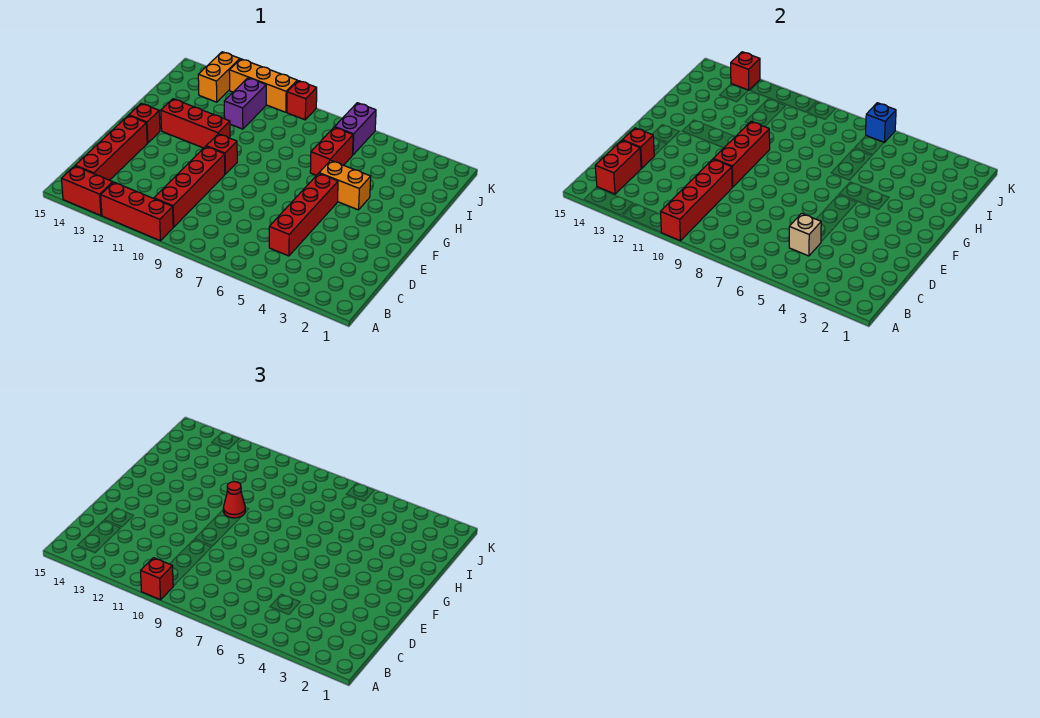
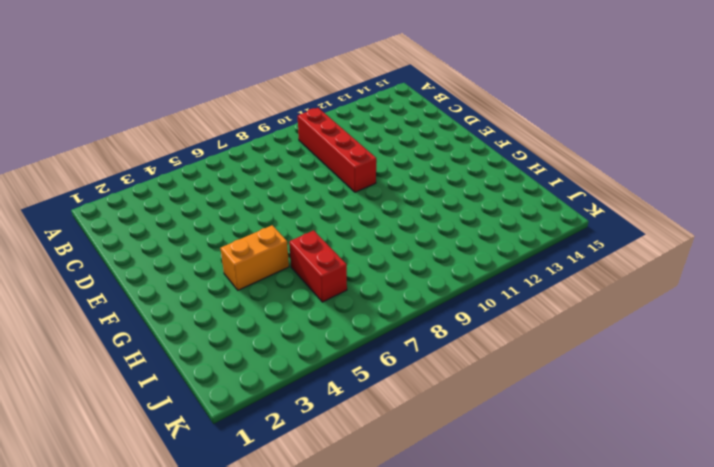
none -> red brick A10:A12 level 1
none -> red brick A13:A14 level 1
none -> red brick B14:E14 level 1

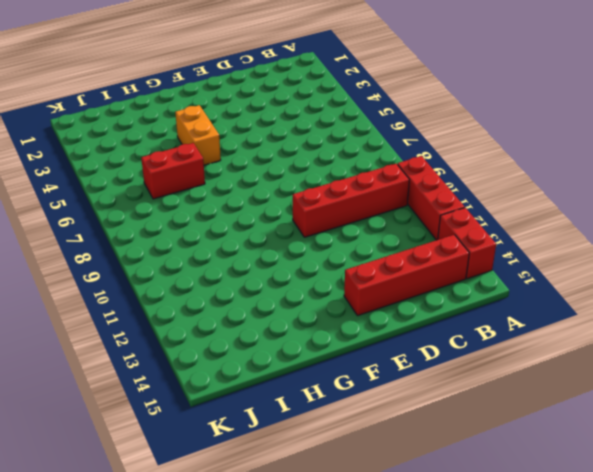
none -> red brick C5:F5 level 1
none -> red brick F10 level 1
none -> red brick F14 level 1

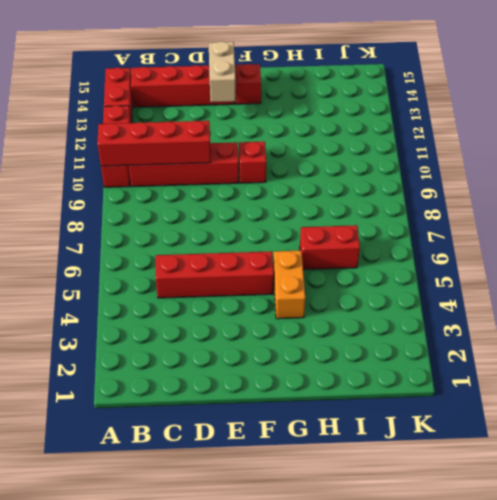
tan brick E13:E14 level 2 -> none
none -> red brick G11:G13 level 1
none -> purple brick I11:J11 level 1
none -> purple brick J6:K6 level 1

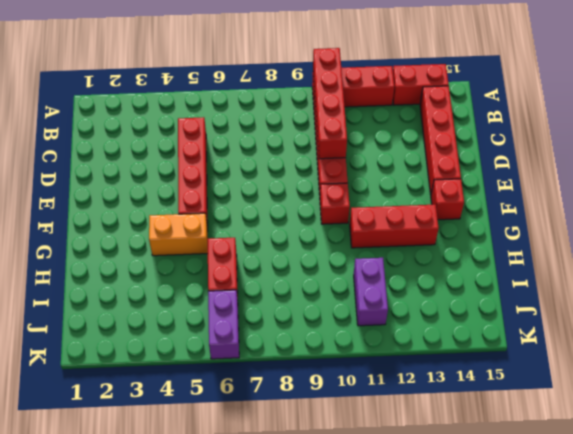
none -> orange brick J13:K13 level 1
none -> red brick K9 level 1
none -> orange brick K10:K12 level 1

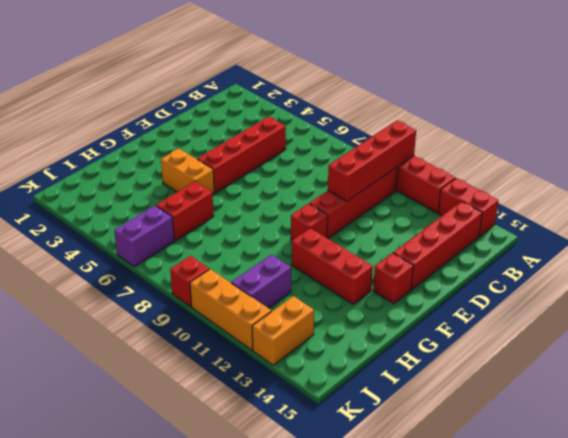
none -> red brick B14:C14 level 2
none -> tan brick C5 level 2
none -> red brick D14 level 2

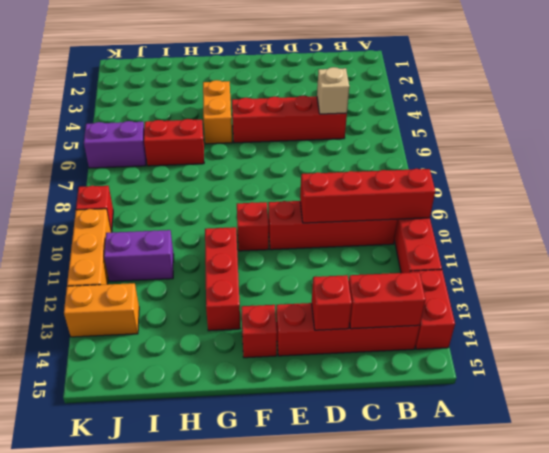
none -> red brick E10:G10 level 2
none -> blue brick K6 level 2
none -> red brick K13 level 2

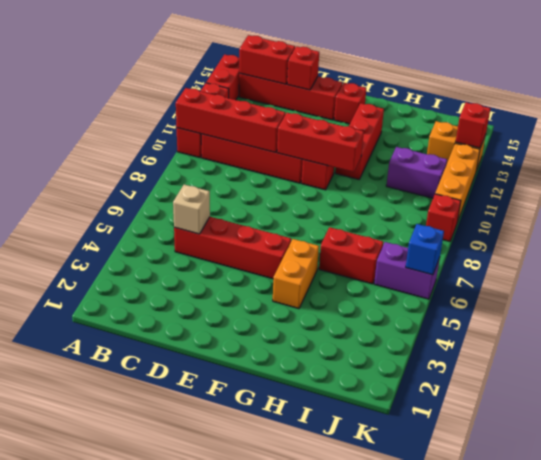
none -> red brick A10 level 3
none -> red cone G10 level 3

